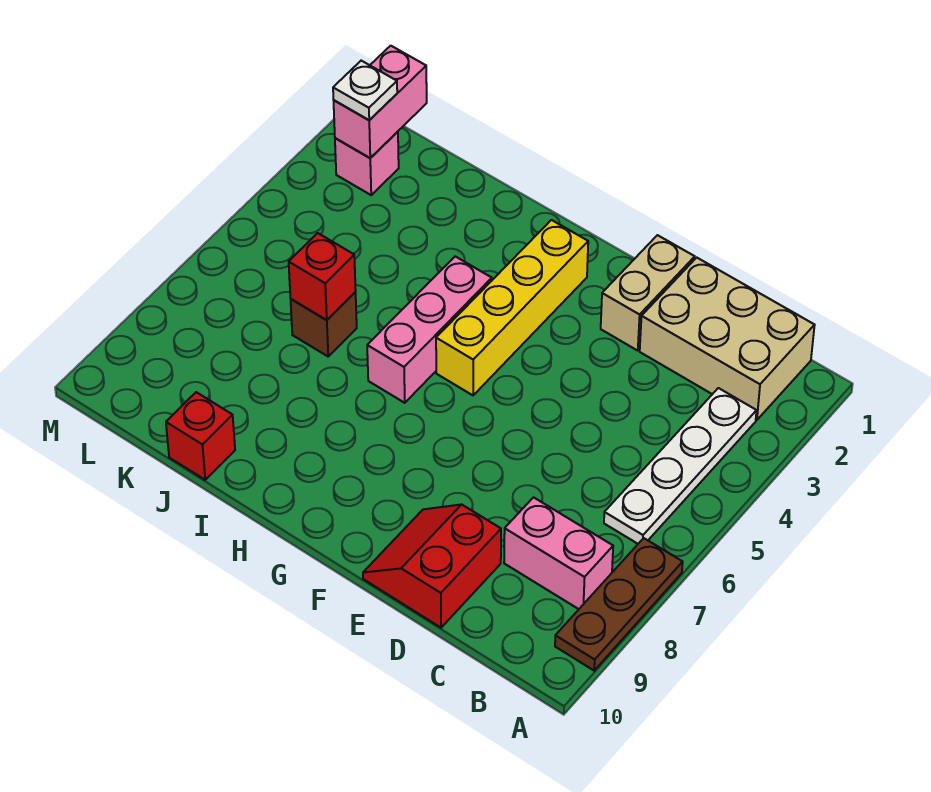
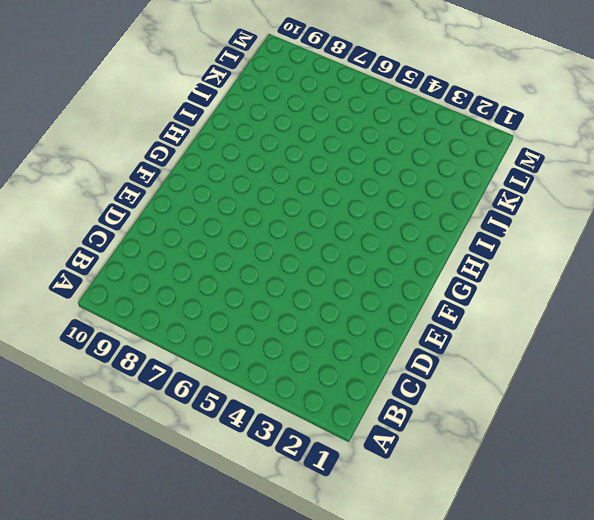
none -> brown plate A7:A9 level 1
none -> tan brick B1:D2 level 1
none -> white plate B3:B6 level 1

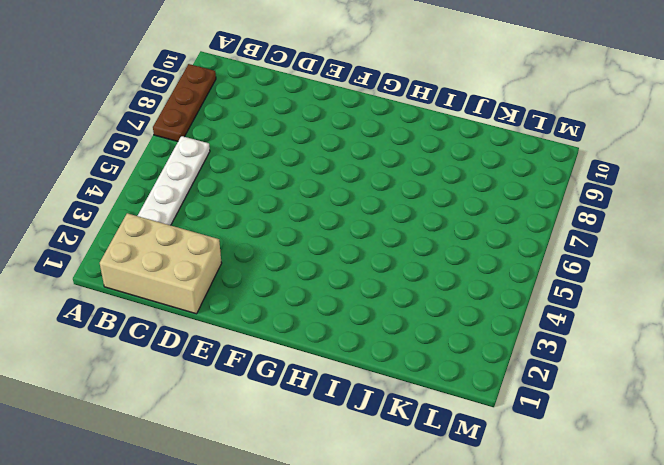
none -> pink brick B8:C8 level 1
none -> red slope D9:E10 level 1 top D
none -> tan brick E1:E2 level 1

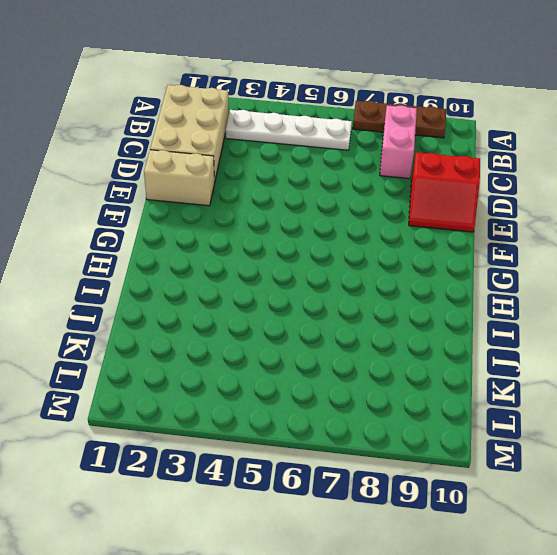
none -> yellow brick G2:G5 level 1
none -> pink brick H4:H6 level 1
none -> brown brick J6 level 1

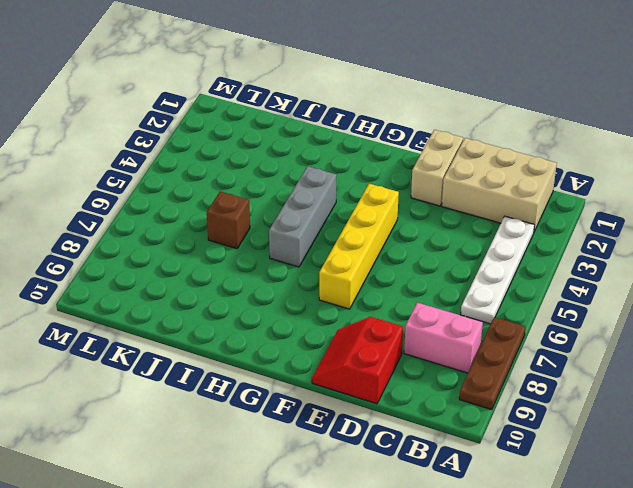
yellow brick F4:F7 level 1 -> yellow brick G2:G5 level 1
grey brick H4:H6 level 1 -> pink brick H4:H6 level 1
none -> red brick J10 level 1
none -> pink brick L2 level 1
none -> red brick J6 level 2

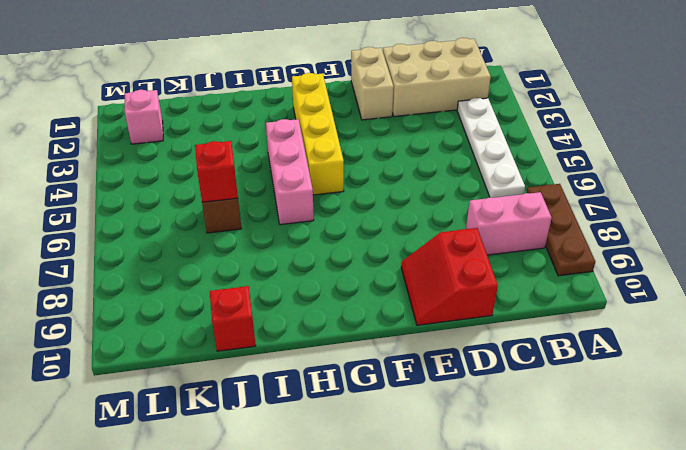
none -> pink brick L1:L2 level 2
none -> white plate L2 level 3

